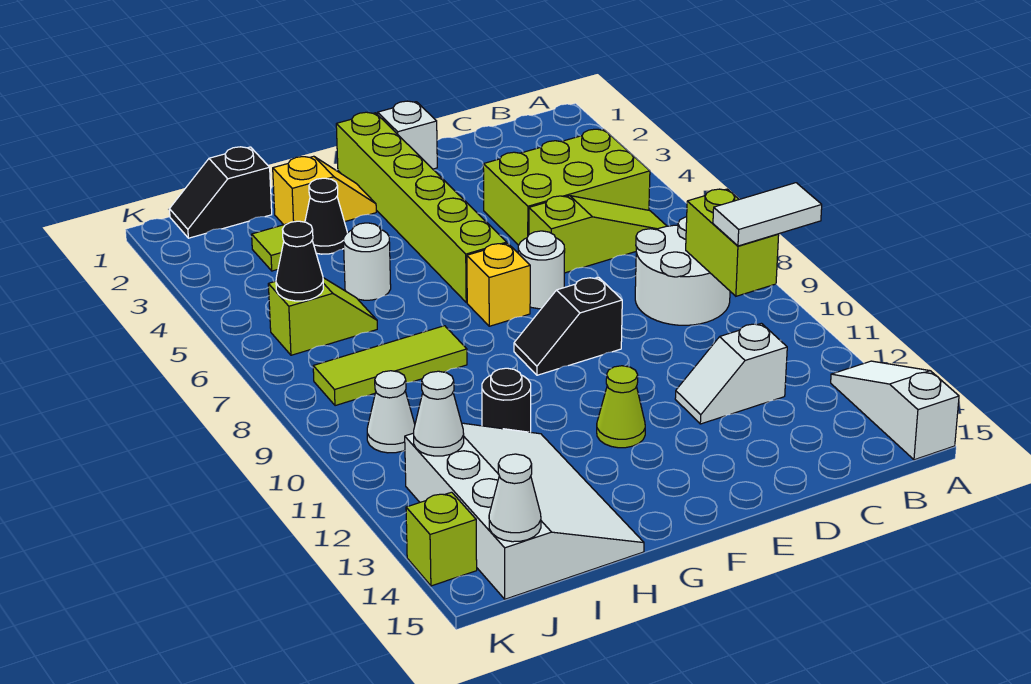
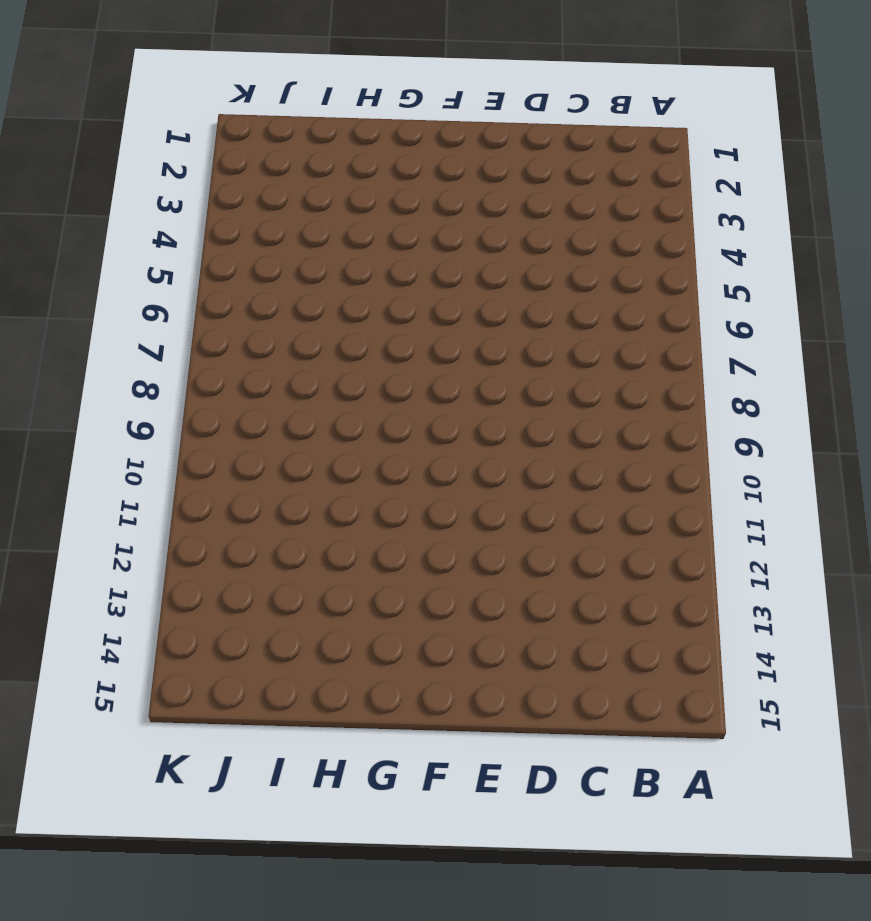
none -> white slope A13:A15 level 1 top 15
none -> lime brick B4:D5 level 1
none -> lime slope B6:D6 level 1 top D

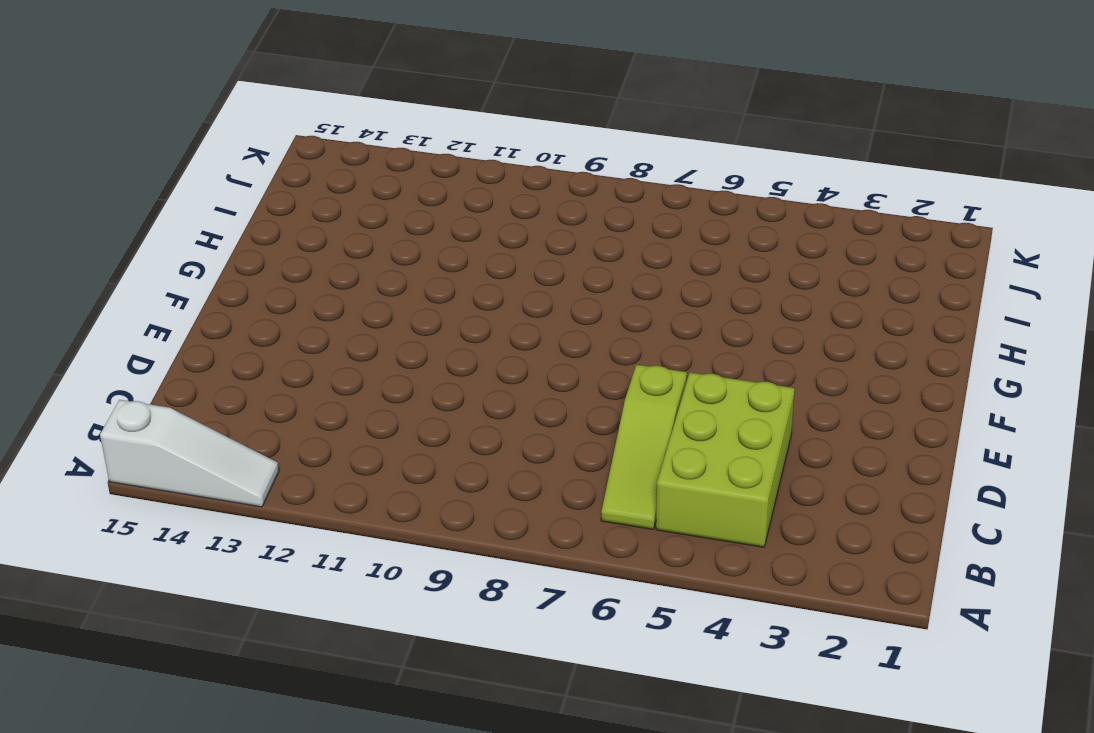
none -> white round brick B8:C9 level 1
none -> white slope C12:D12 level 1 top C
none -> white brick E1 level 1

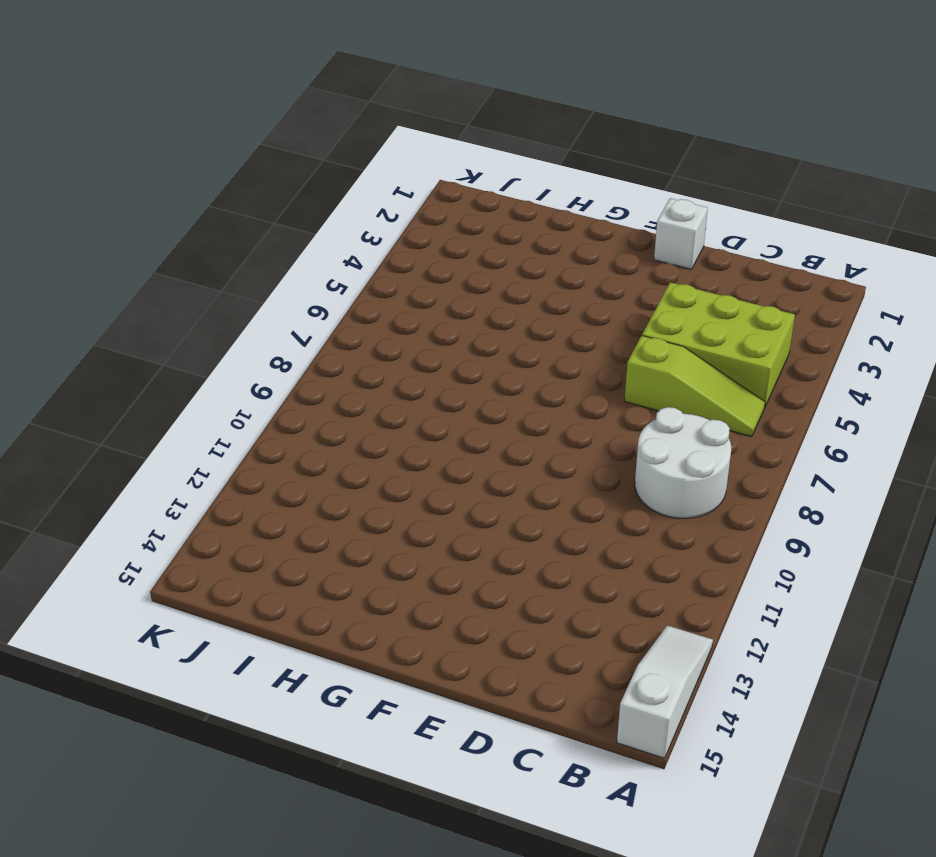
none -> white slope C12:D12 level 1 top C
none -> white round brick E7 level 1
none -> black slope E9:F9 level 1 top E

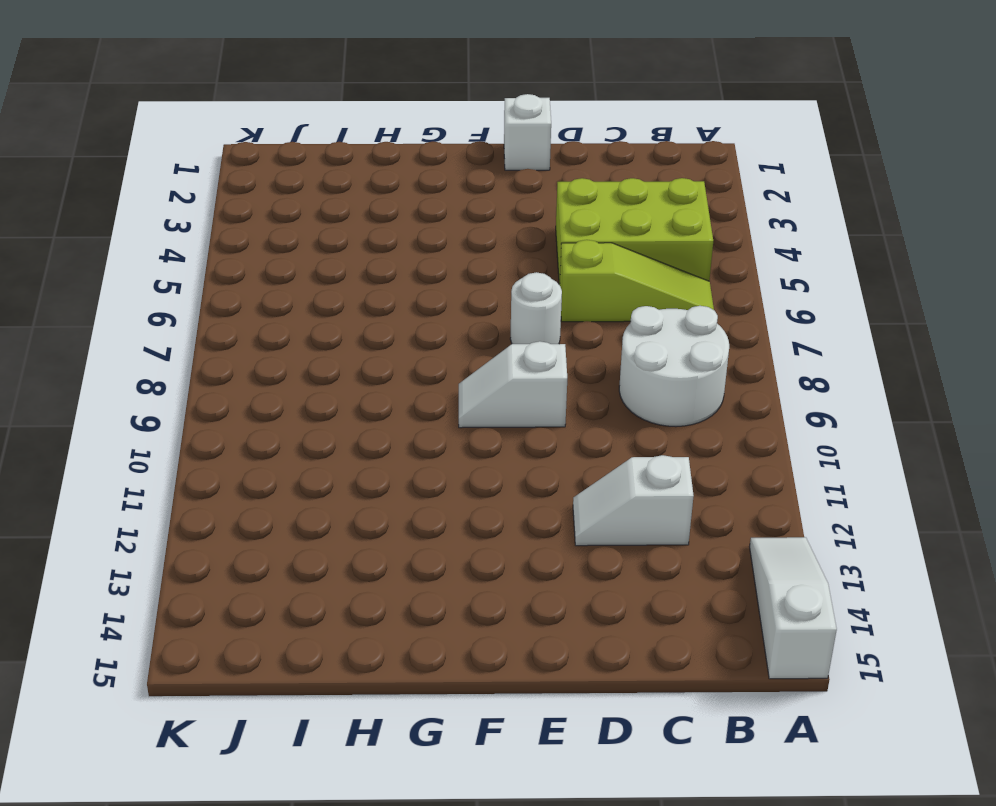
white slope E9:F9 level 1 top E -> black slope E9:F9 level 1 top E
none -> lime brick F1:F6 level 1
none -> yellow brick F7 level 1
none -> lime cone F12 level 1

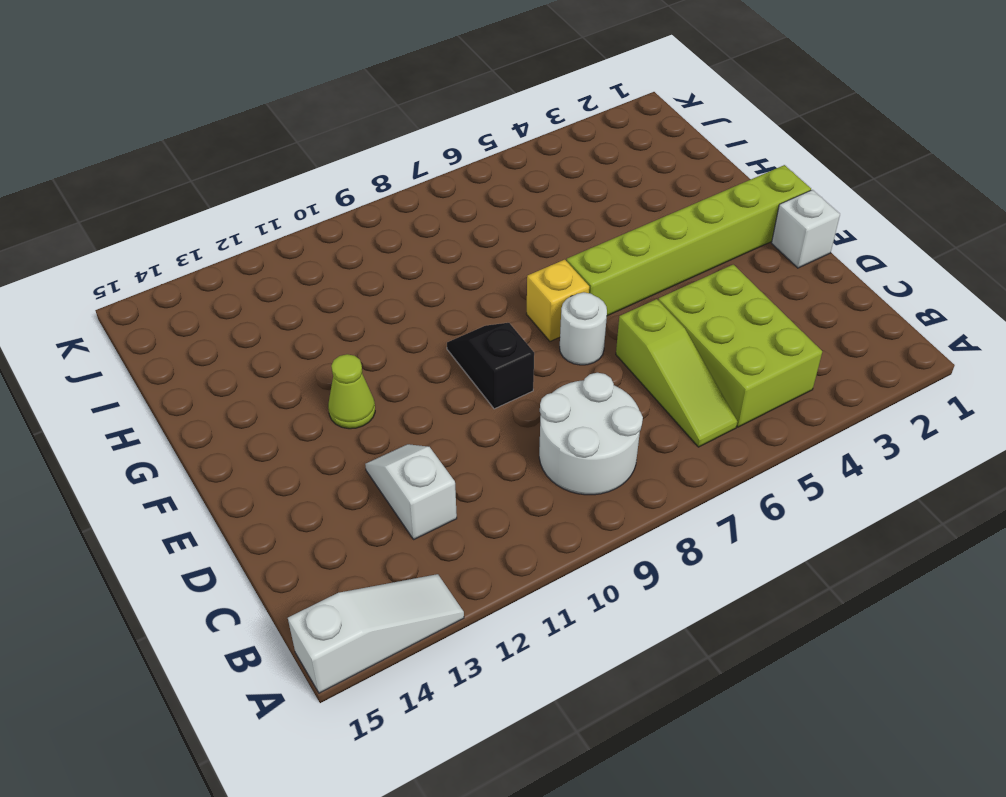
none -> yellow slope G2:H2 level 1 top H
none -> black cone H3 level 1
none -> white round brick H5 level 1

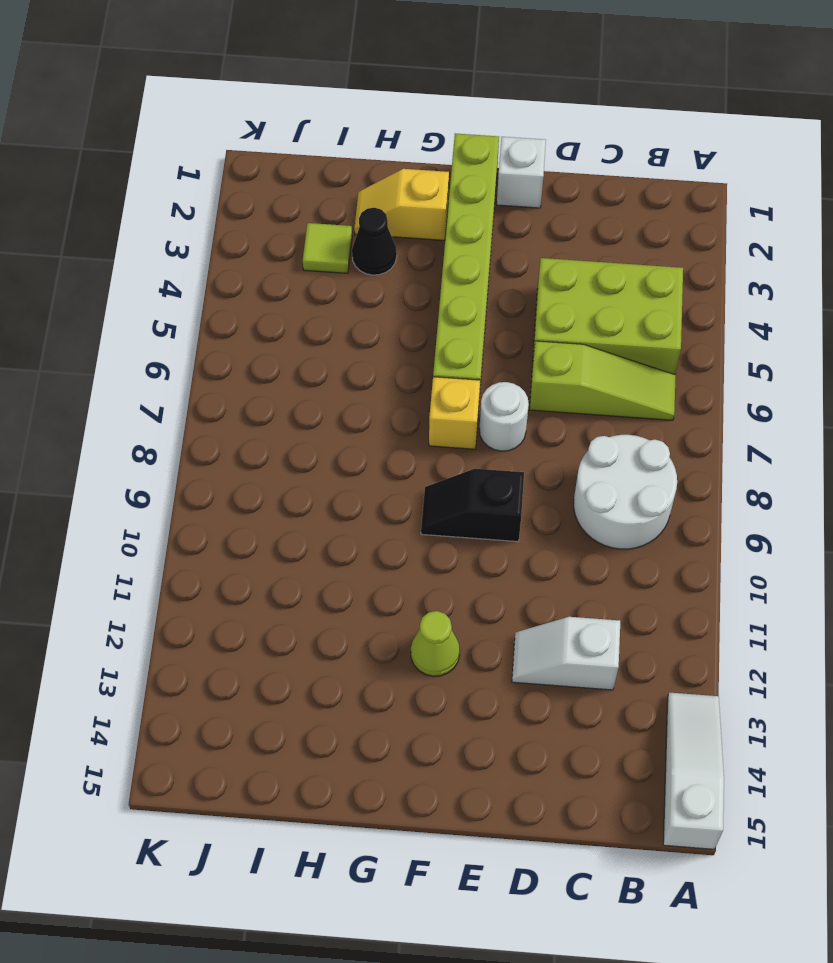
yellow slope G2:H2 level 1 top G -> yellow slope G2:H2 level 1 top H
none -> white round brick H5 level 1
none -> lime tile H8:J8 level 1
none -> black round brick H11 level 1

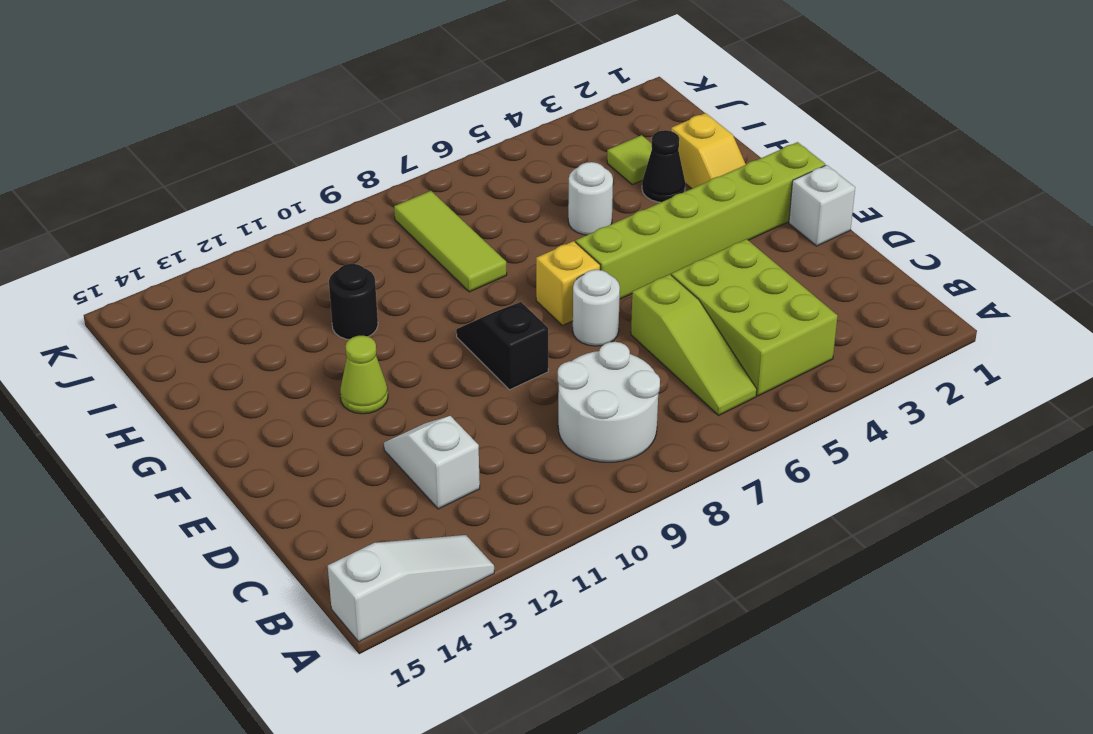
none -> white slope H12:J15 level 1 top J
none -> black slope I1:J1 level 1 top I
none -> lime slope I6:J6 level 1 top J

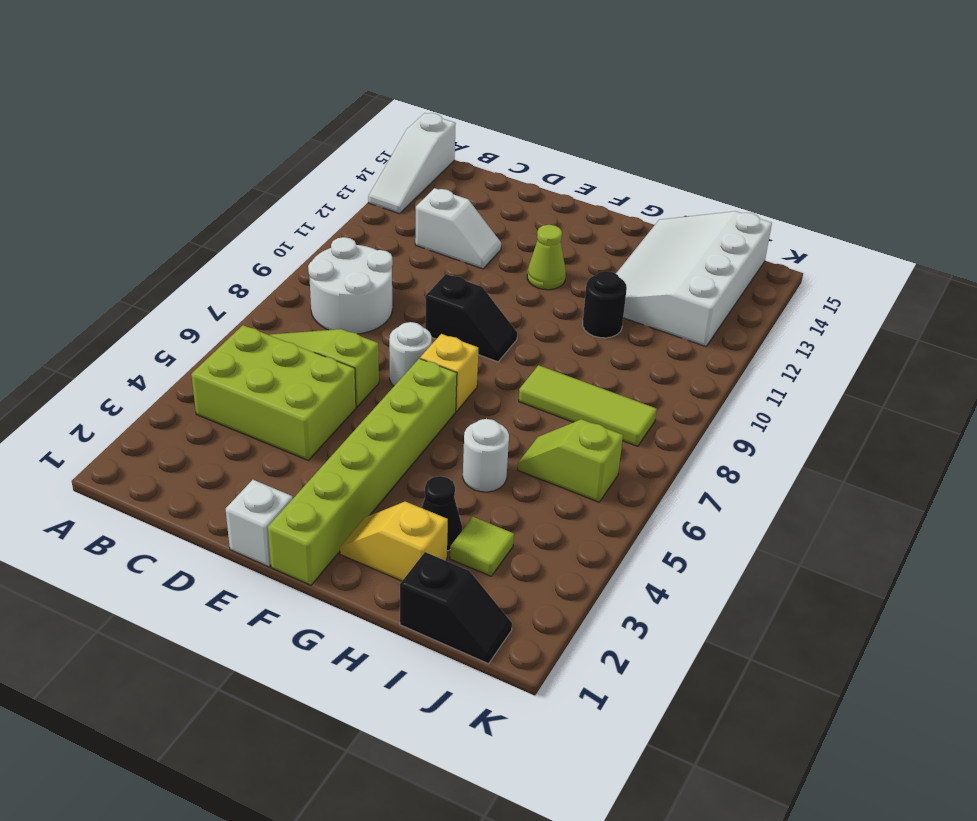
none -> white cone J10 level 1
none -> lime brick K14 level 1
none -> lime brick B9:B10 level 2

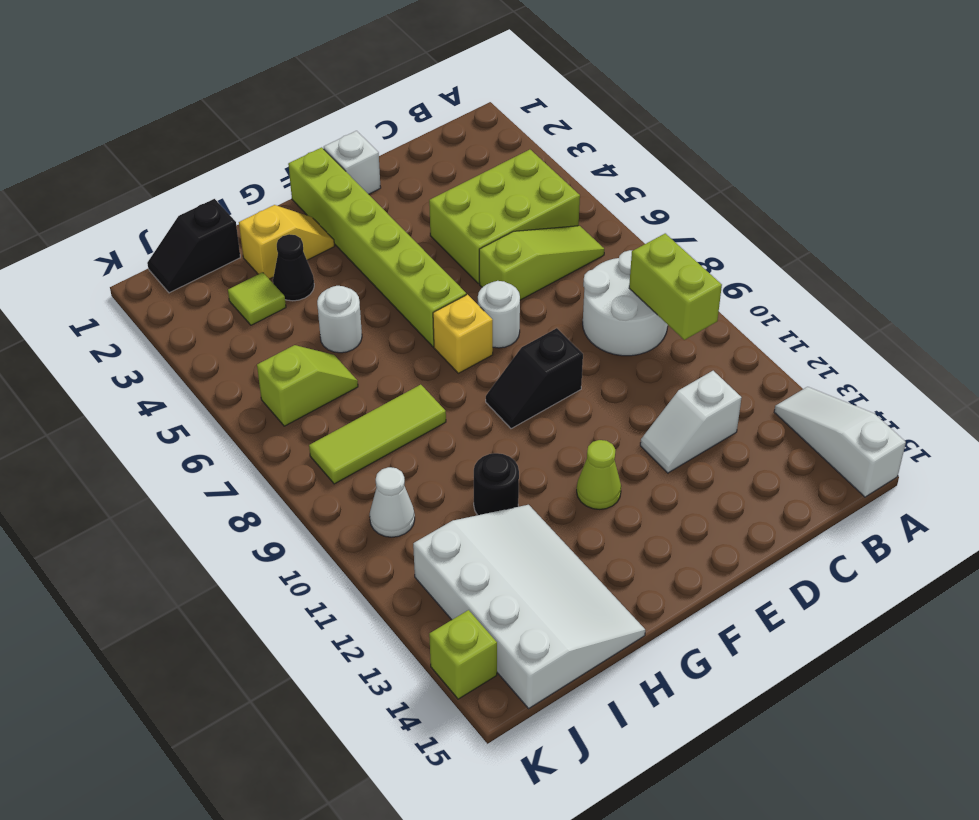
none -> black cone J6 level 2
none -> white cone J12 level 2
none -> white cone J15 level 2

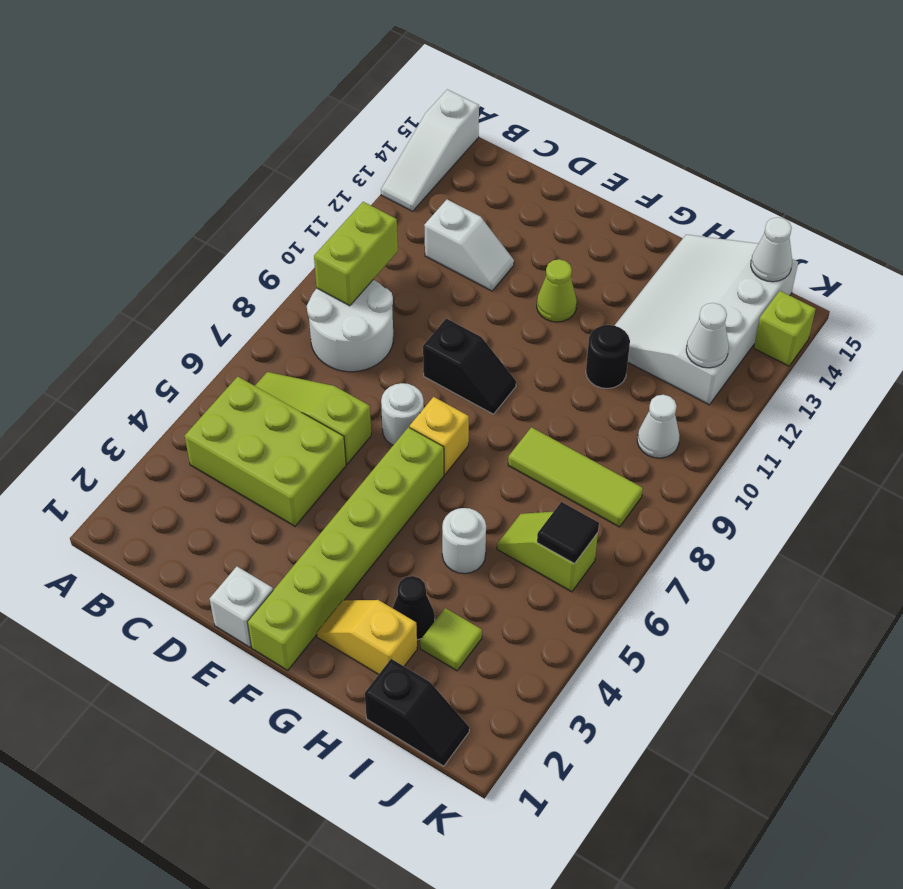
black tile J6 level 2 -> black cone J6 level 2
none -> white tile A10:B10 level 3

